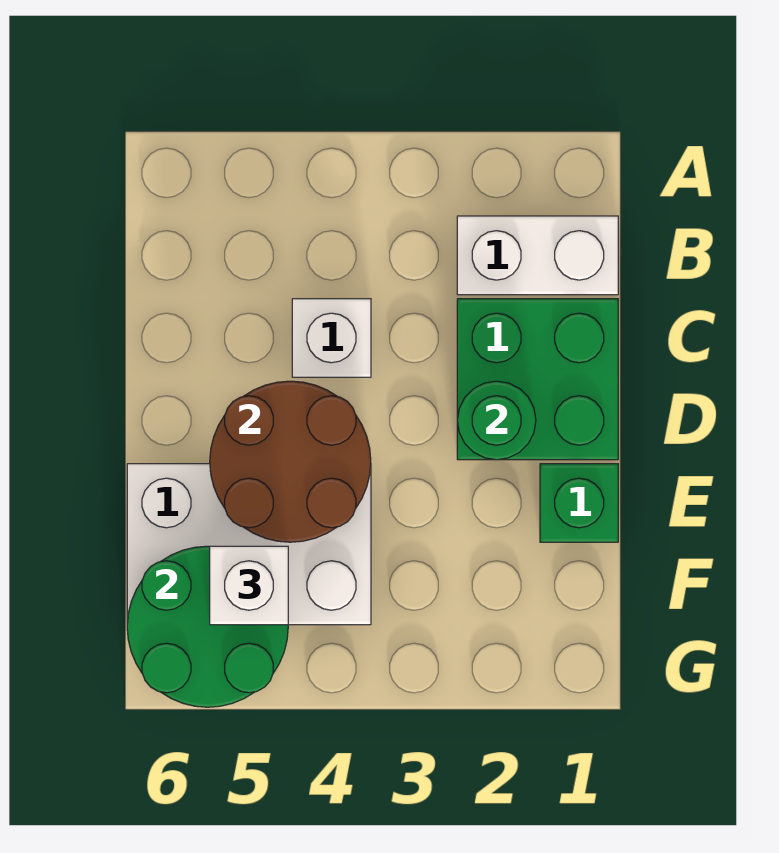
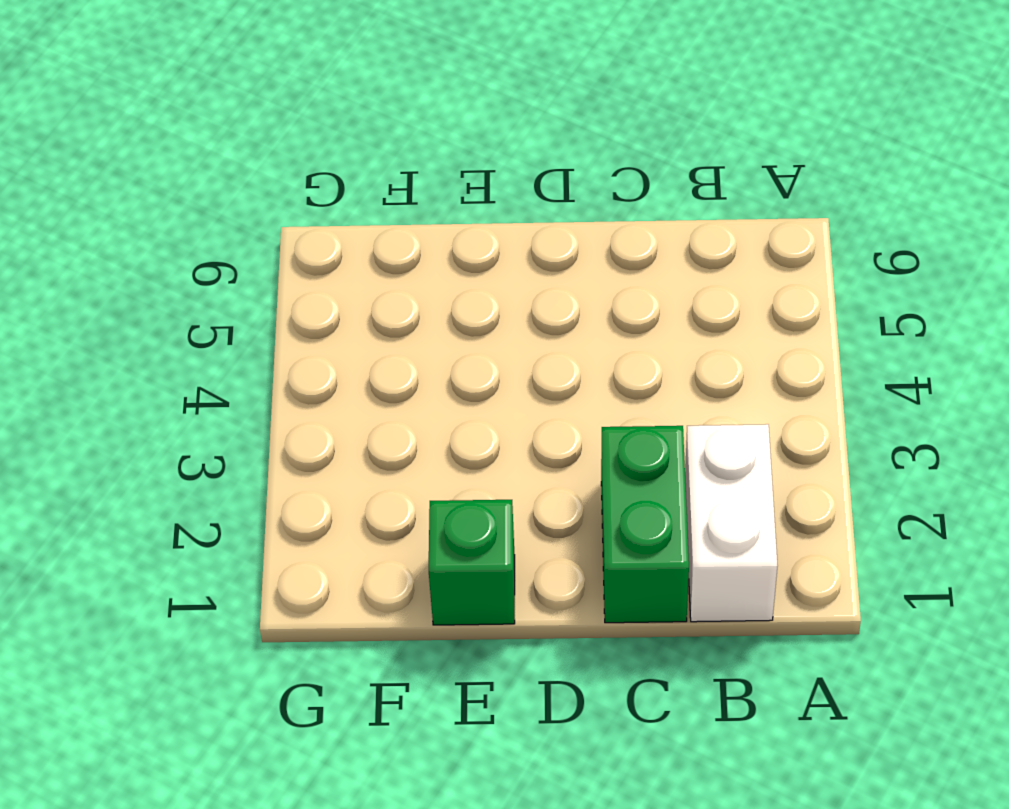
green brick C1:C2 level 1 -> green brick C1:D2 level 1
none -> white brick C4 level 1
none -> white brick E4:F6 level 1

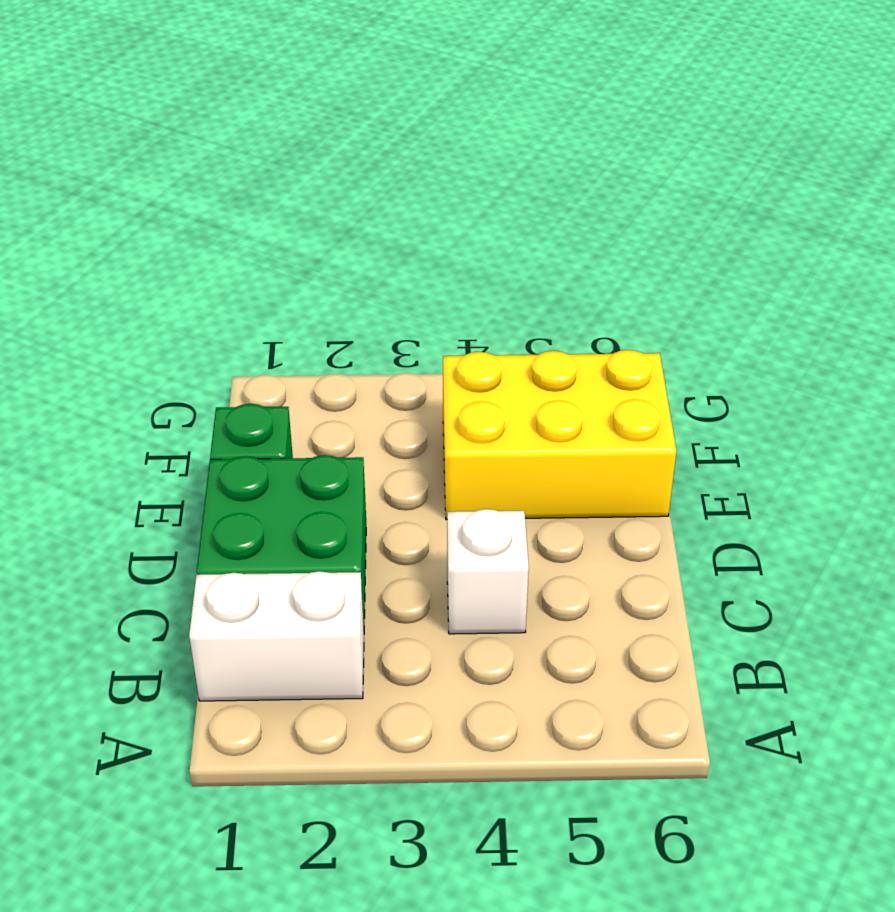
yellow brick E4:F6 level 1 -> white brick E4:F6 level 1
none -> green round brick D2 level 2
none -> brown round brick D4:E5 level 2

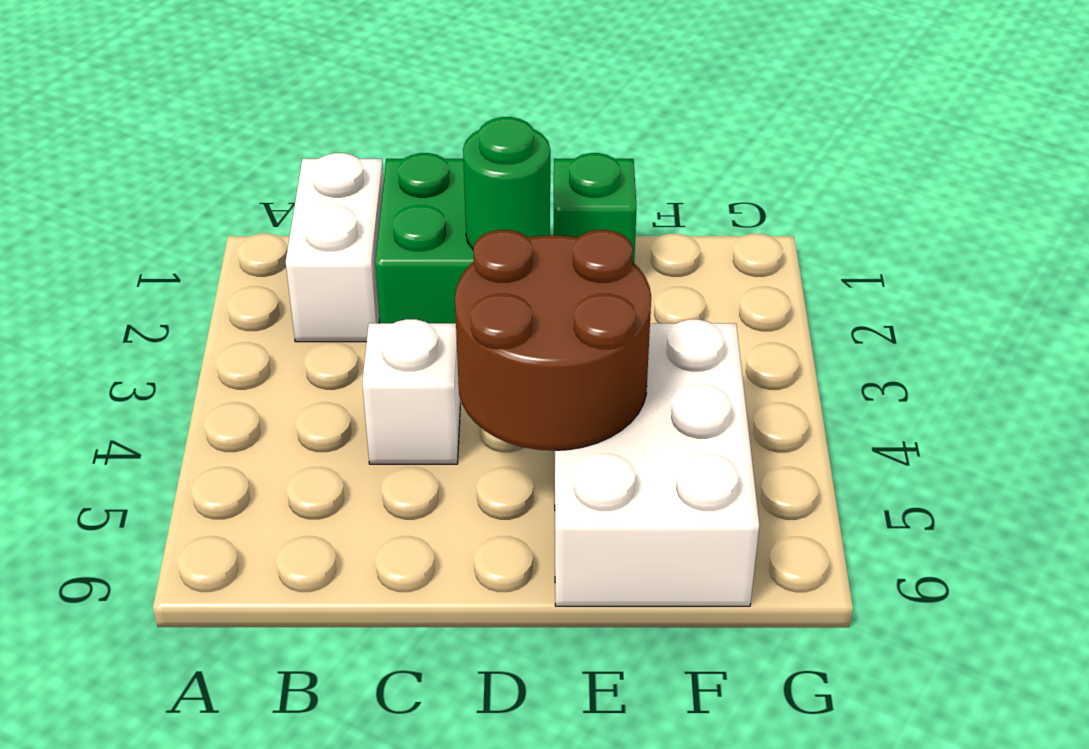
none -> green round brick F5:G6 level 2
none -> white brick F5 level 3

